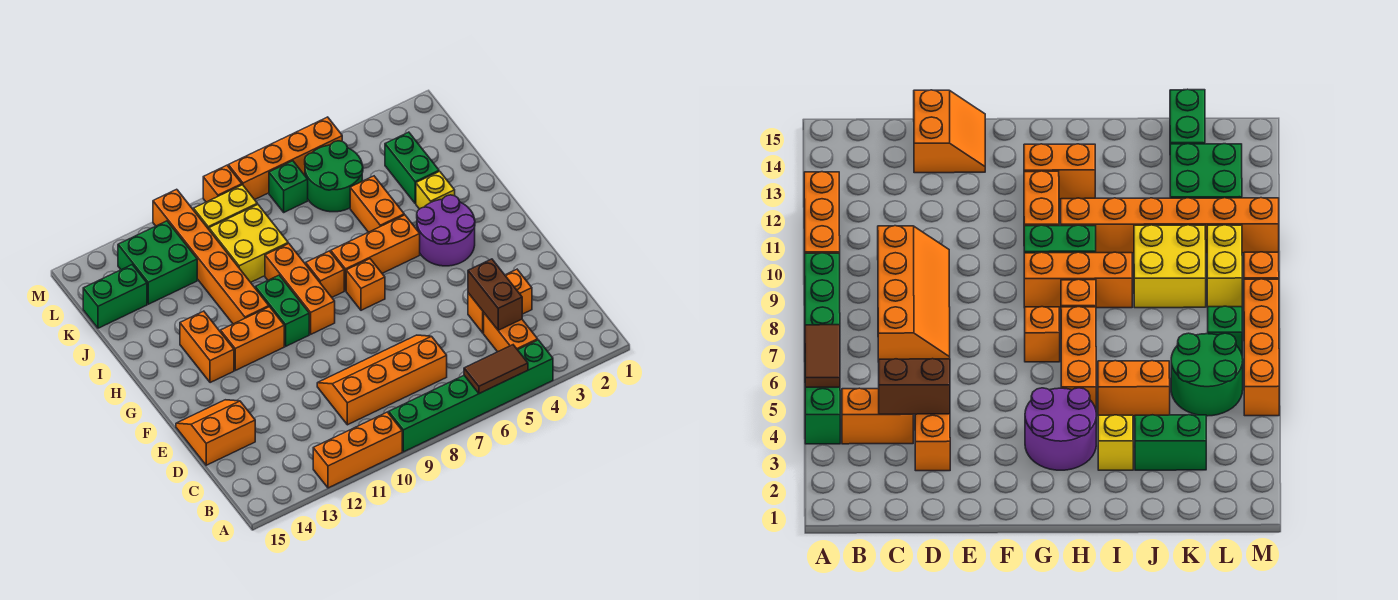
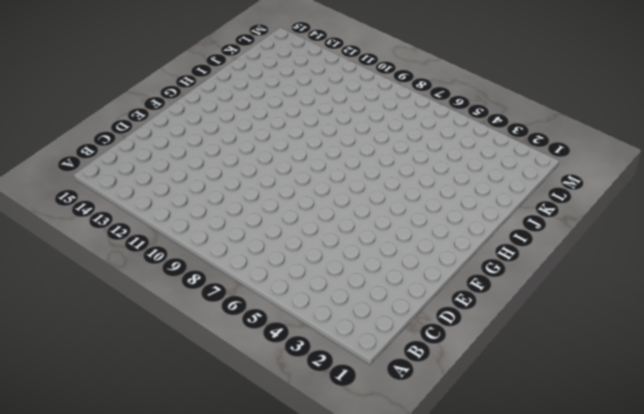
none -> green brick A4:A9 level 1
none -> orange brick A10:A12 level 1
none -> orange brick B4:C4 level 1

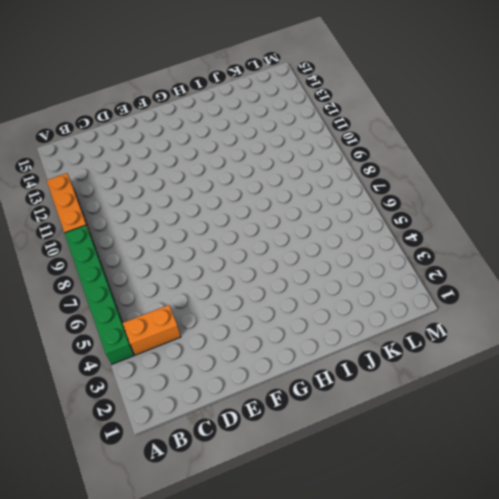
none -> orange slope C7:D10 level 1 top C
none -> orange brick D3:D4 level 1
none -> orange slope D14:E15 level 1 top D

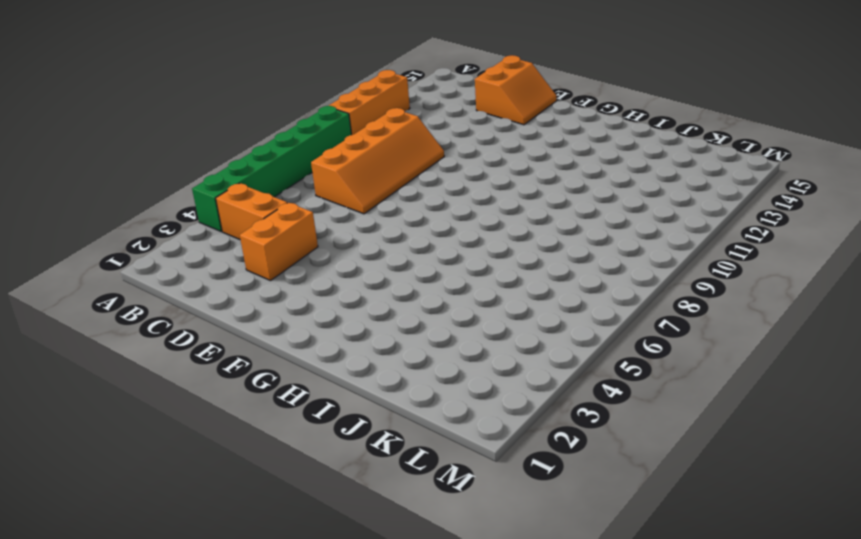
none -> purple round brick G3:H4 level 1
none -> orange brick G7 level 1
none -> orange brick G9:I9 level 1

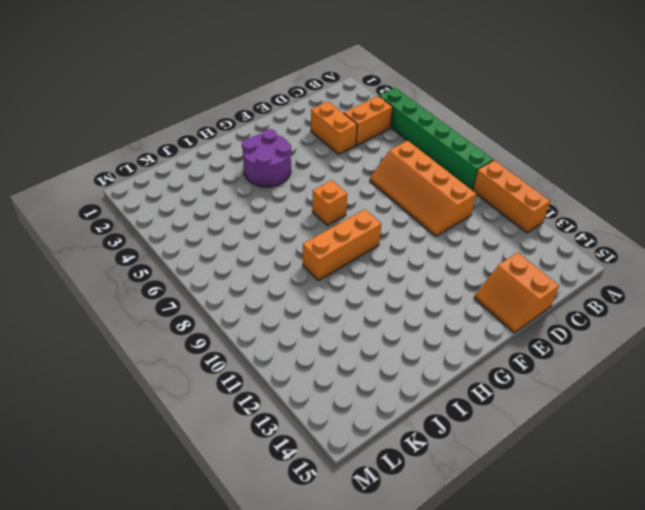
none -> green brick G10:H10 level 1
none -> orange brick G11:G12 level 1
none -> orange brick G13:H13 level 1

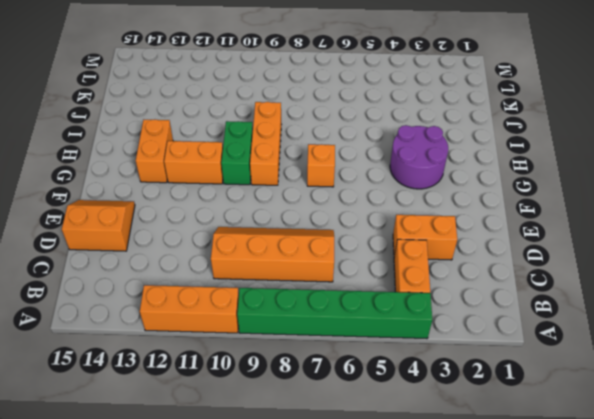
none -> orange brick H5:H7 level 1
none -> orange brick H8 level 1
none -> orange brick H11:M11 level 1

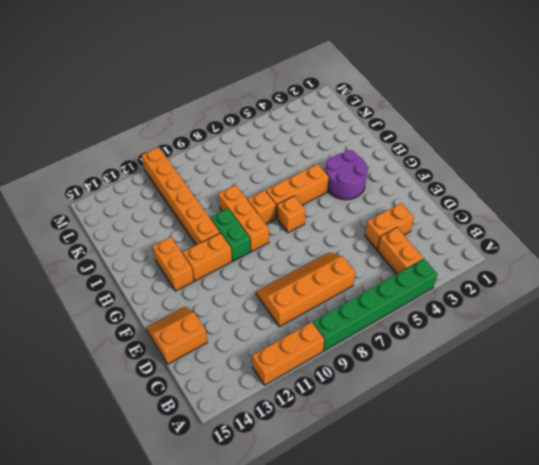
none -> yellow brick I3 level 1
none -> orange brick I5:J5 level 1
none -> green brick J3:K3 level 1

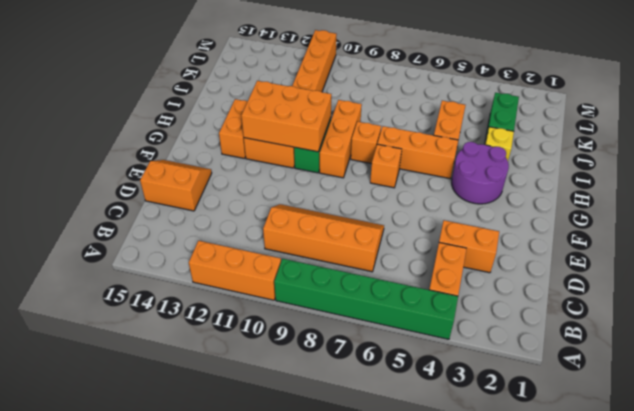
orange brick G10:H12 level 2 -> none
none -> yellow brick J9:K10 level 1
none -> green round brick K5:L6 level 1
none -> green brick K12:L13 level 1

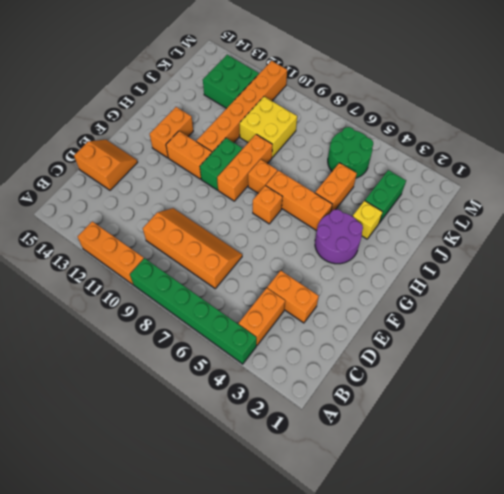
none -> green brick K14:K15 level 1
none -> green brick L7 level 1
none -> yellow brick L9:L10 level 1

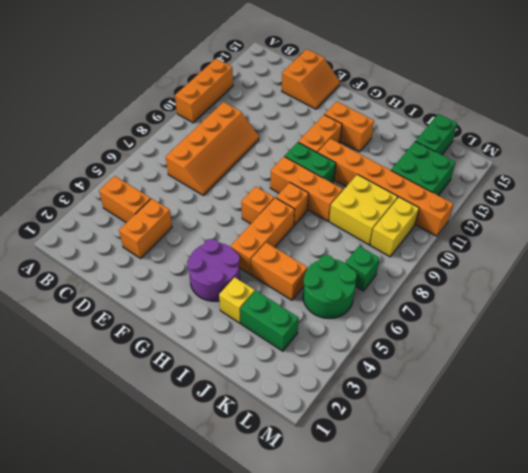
none -> green brick A4:A9 level 1
none -> orange brick M5:M8 level 1
none -> orange brick M9 level 1

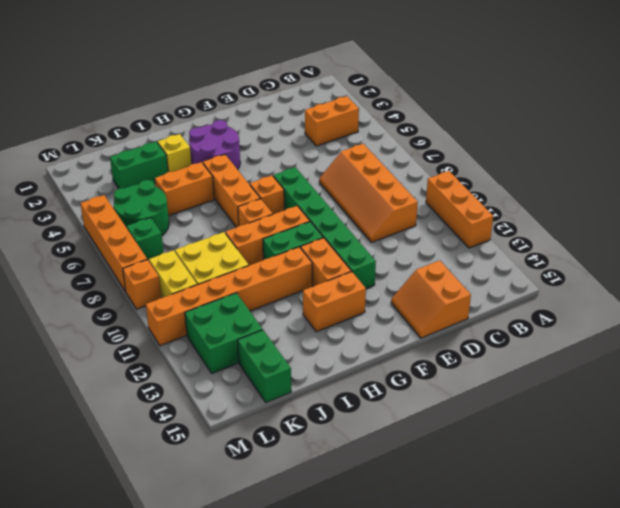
green brick F7:F12 level 1 -> green brick A4:A9 level 1
none -> orange brick D3:D4 level 1
none -> brown tile A5:A6 level 2
none -> brown brick C4:D4 level 2

